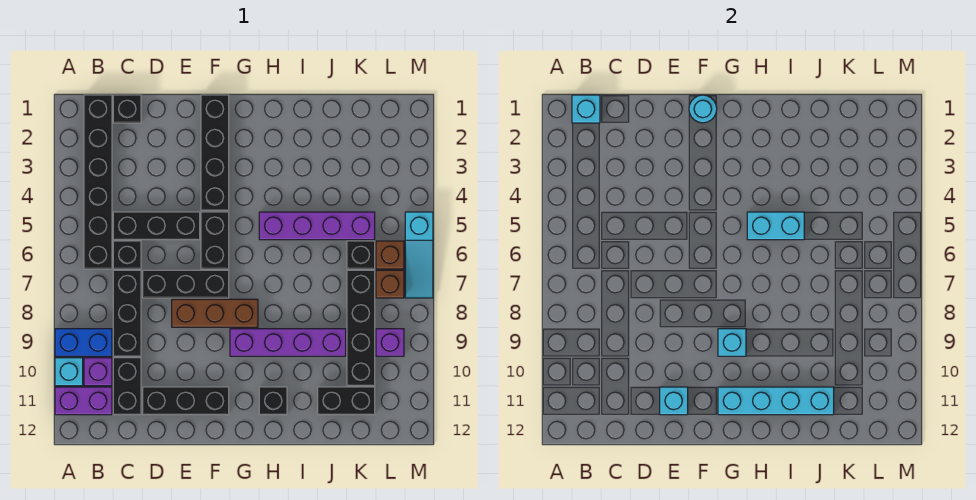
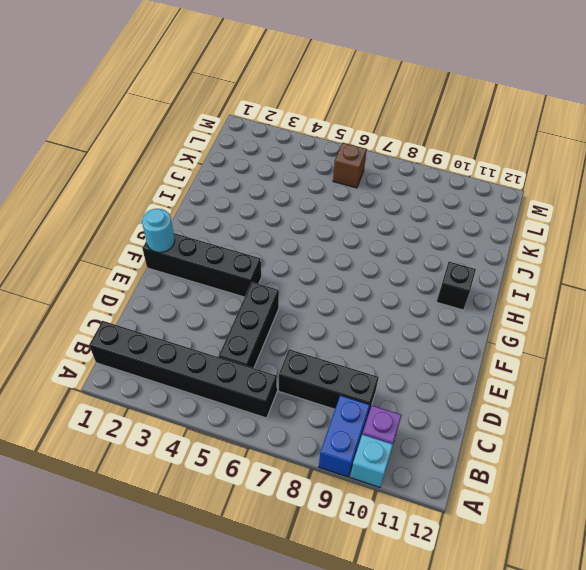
none -> purple brick A11:B11 level 1
none -> black brick C1 level 1
none -> black brick C6 level 1
none -> black brick C10:C11 level 1

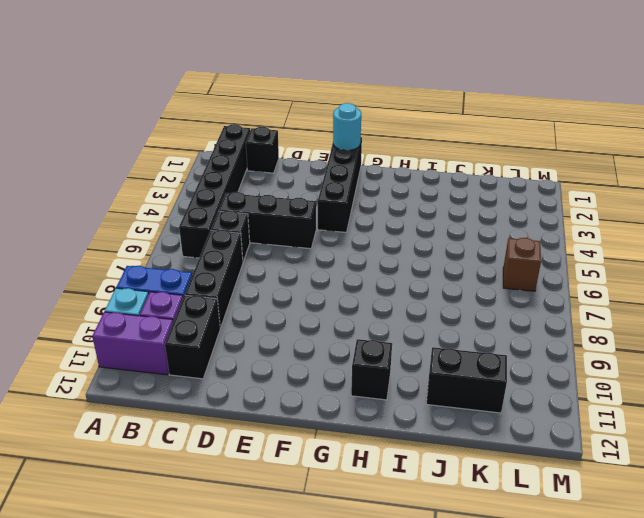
none -> black brick D7:F7 level 1
none -> black brick D11:F11 level 1
none -> brown brick E8:G8 level 1
none -> black brick F5:F6 level 1

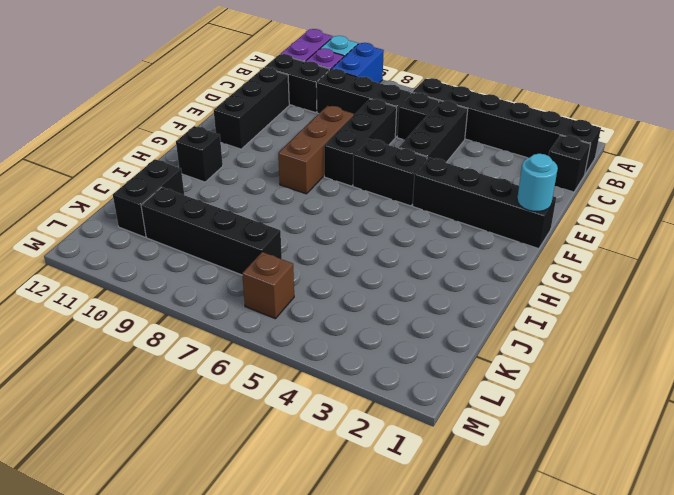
none -> purple brick G9:J9 level 1
none -> purple brick H5:K5 level 1
none -> black brick K6 level 1
none -> brown brick L7 level 1

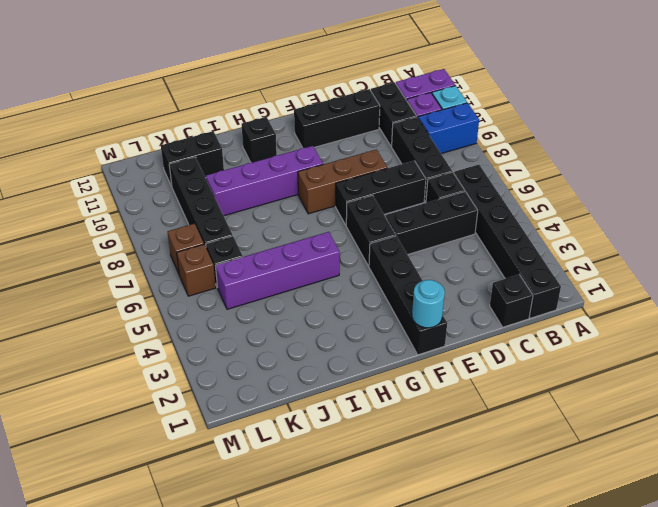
none -> purple brick L9 level 1
none -> cyan slope M5:M7 level 1 top 5
none -> cyan brick B1 level 2
none -> cyan brick E11 level 2

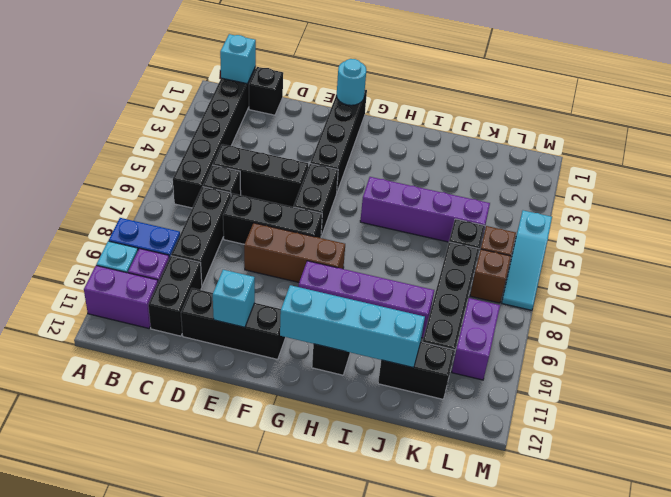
purple brick L9:L10 level 1 -> purple brick L9 level 1
none -> cyan brick G9 level 2
none -> cyan brick H5:I5 level 2

